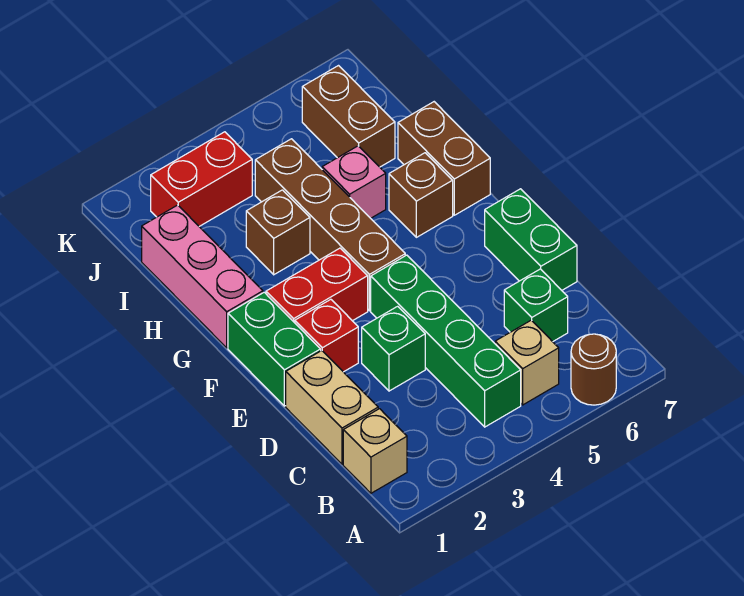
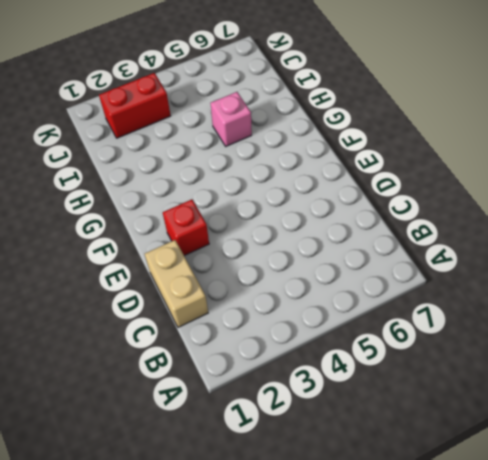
none -> brown round brick A6 level 1
none -> tan brick B1 level 1
none -> green brick B4:E4 level 1

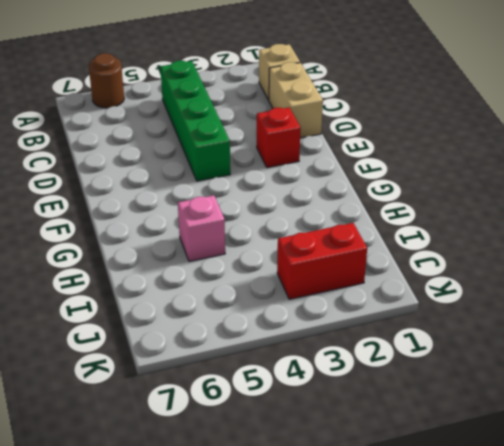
none -> tan brick B5 level 1
none -> green brick C6 level 1
none -> green brick D3 level 1

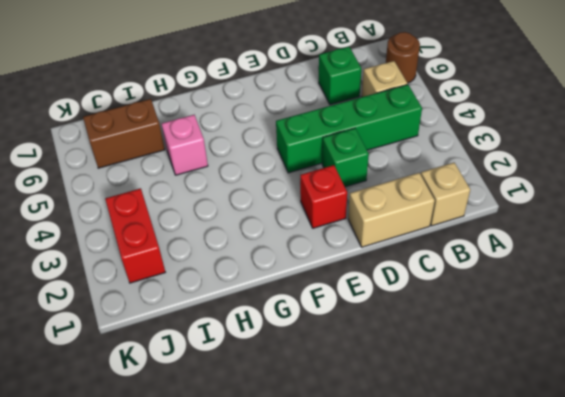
none -> green brick D7:E7 level 1
none -> green brick E1:F1 level 1
none -> red brick F2:F3 level 1

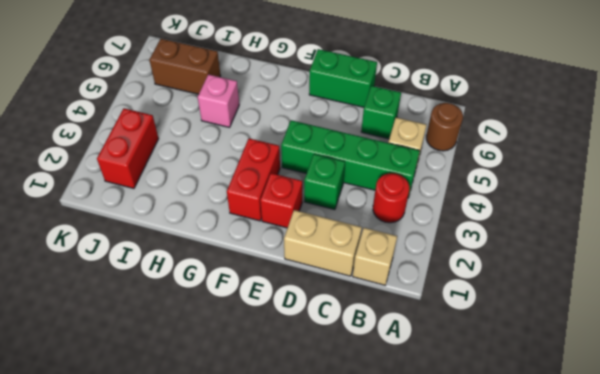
red round brick B3 level 1 -> none
none -> green brick E1:F1 level 1
none -> brown brick F4:I4 level 1
none -> pink brick G1:I1 level 1

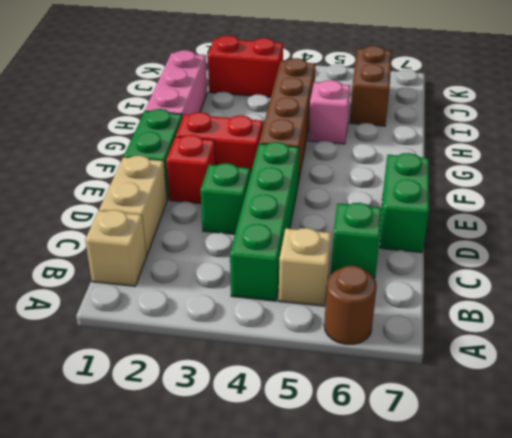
none -> brown brick G6 level 1
none -> brown brick G7:H7 level 1
none -> brown brick H3 level 1

